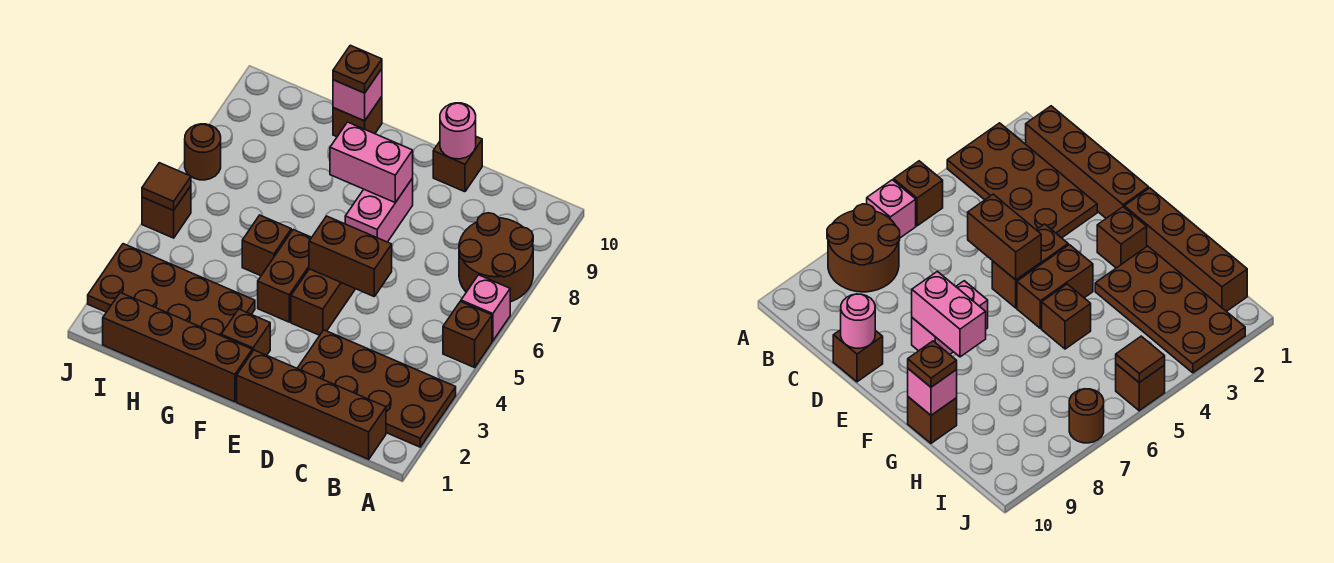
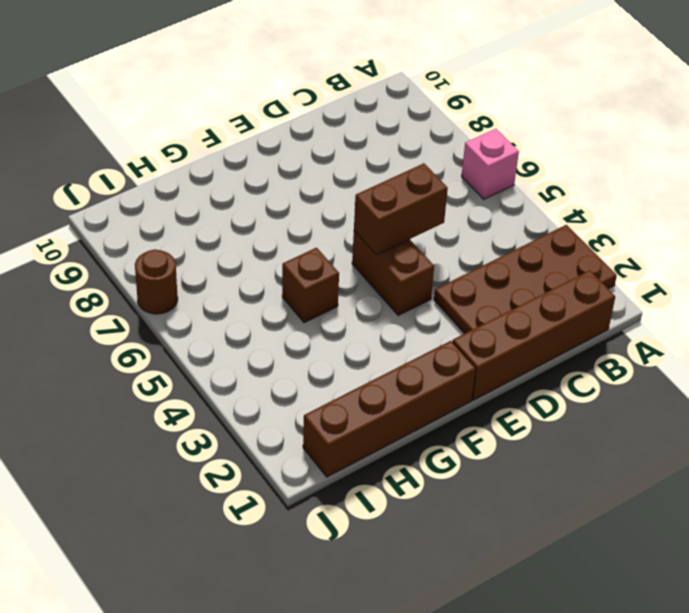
none -> brown brick A5 level 1
none -> brown round brick A7:B8 level 1
none -> brown brick D10 level 1

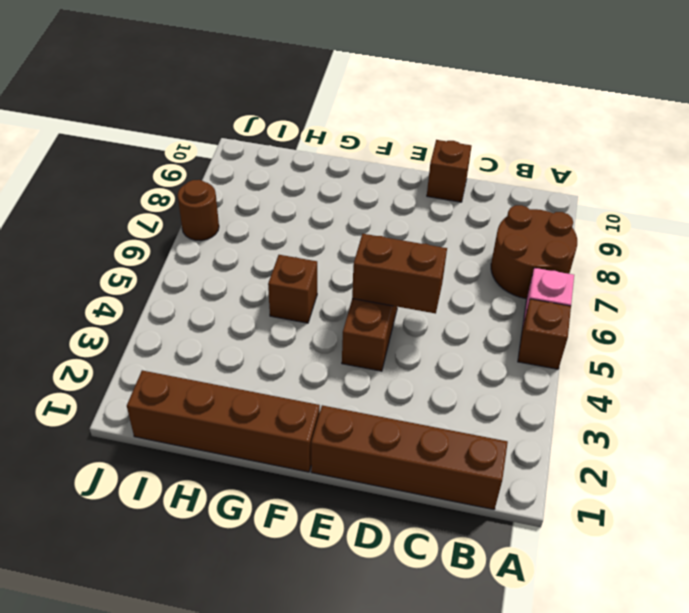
none -> brown plate A2:D3 level 1
none -> pink brick E7:E8 level 1
none -> brown brick F2 level 1

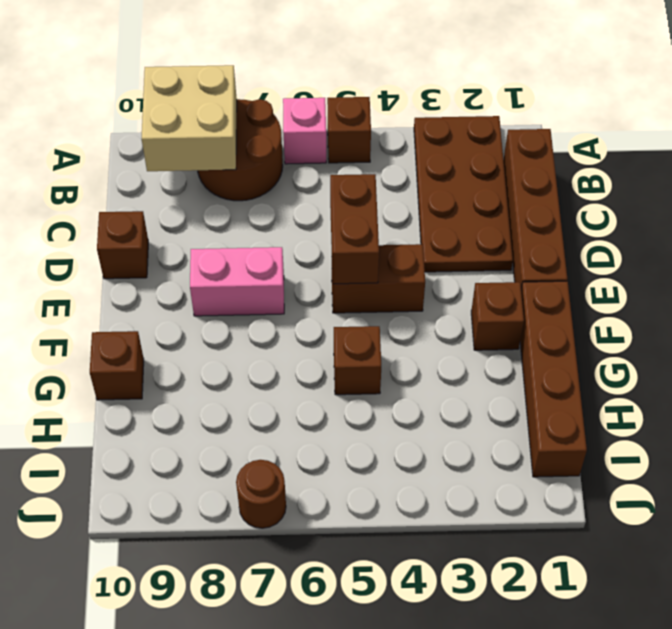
tan brick A8:B9 level 2 -> none
none -> brown brick F4:F5 level 1
none -> brown plate G2:J3 level 1
none -> brown brick J5 level 1

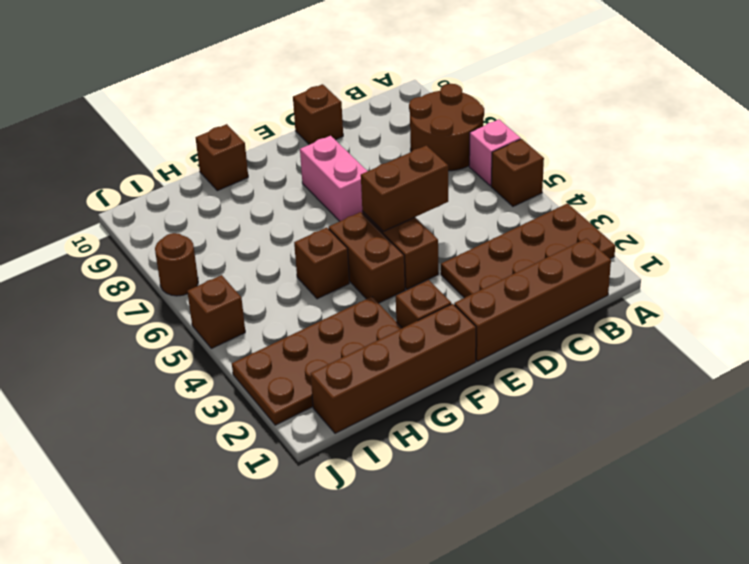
none -> pink round brick D10 level 2
none -> pink brick E8:F8 level 2
none -> pink brick G10 level 2

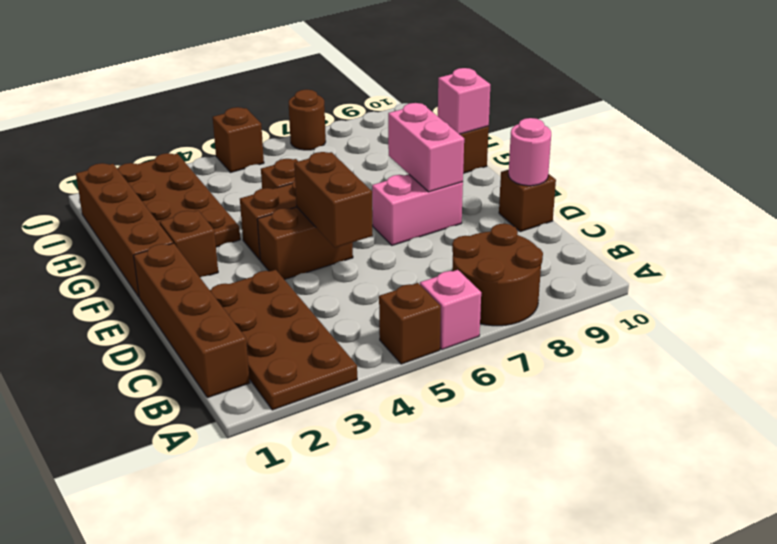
none -> brown tile J5 level 2
none -> brown plate G10 level 3

